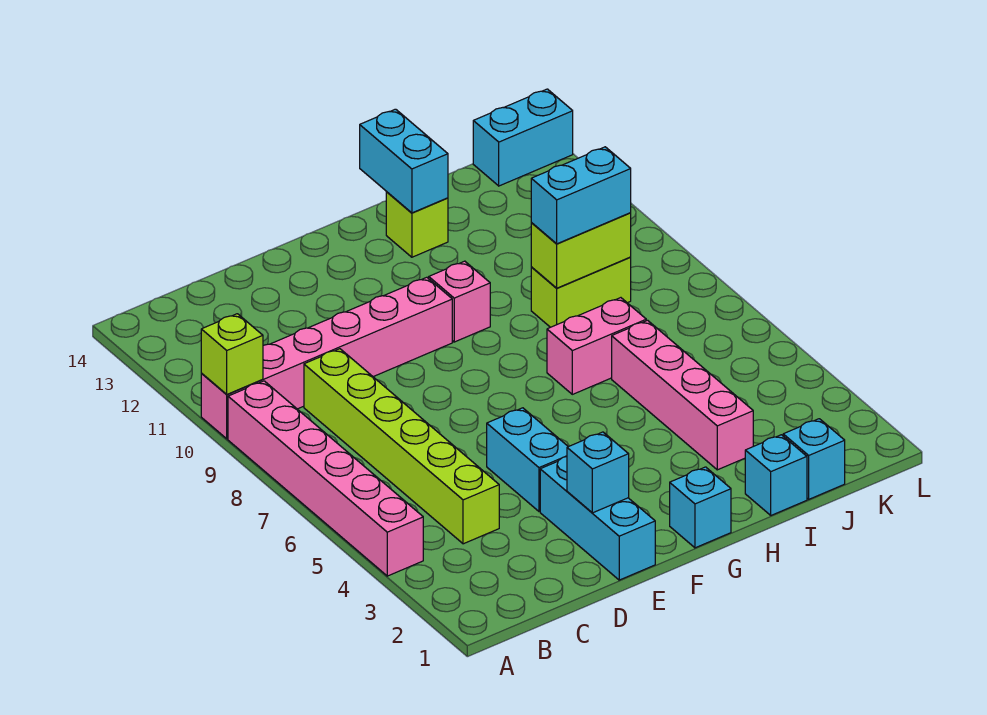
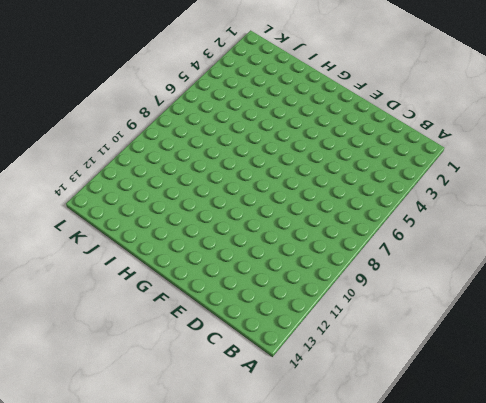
none -> pink brick A4:A9 level 1
none -> pink brick A10:F10 level 1
none -> lime brick C4:C9 level 1

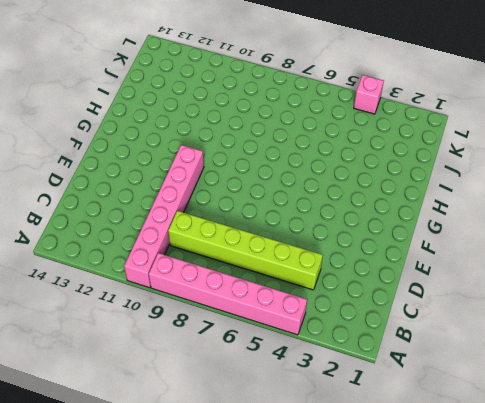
pink brick L4 level 1 -> pink brick G10 level 1
none -> cyan brick E1:E3 level 1
none -> cyan brick E4:E5 level 1
none -> cyan brick G1 level 1

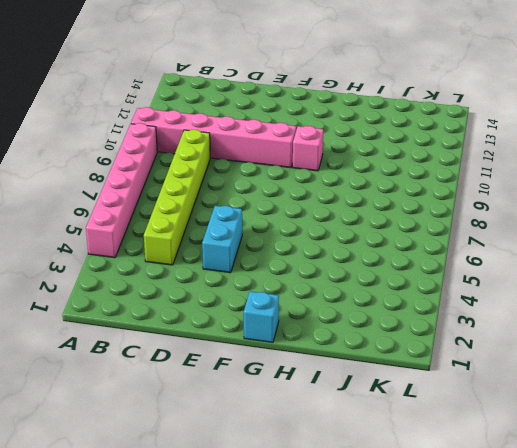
none -> cyan brick E1:E3 level 1
none -> pink brick H7:I7 level 1
none -> lime brick H13 level 1

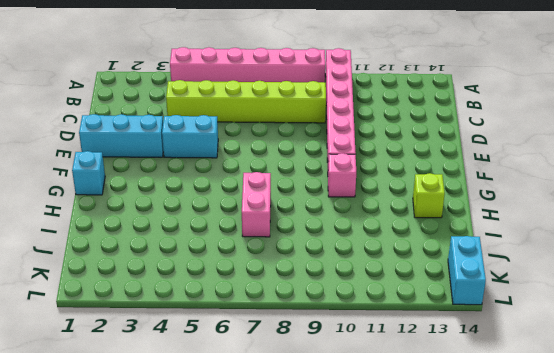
none -> cyan brick I1 level 1
none -> pink brick I3:I6 level 1
none -> lime brick I9:J9 level 1

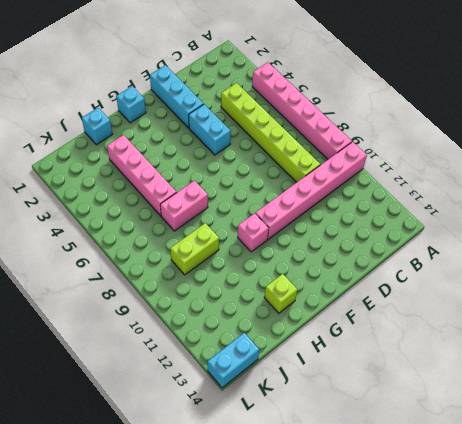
none -> cyan brick J1 level 1
none -> lime brick A10 level 2
none -> cyan brick E2 level 2

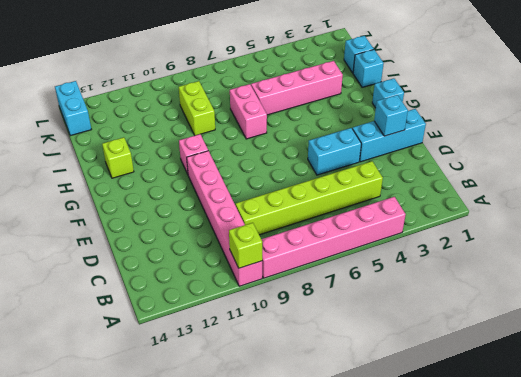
none -> cyan brick H13:H14 level 2
none -> lime brick I9:J9 level 2
none -> cyan brick I9:J9 level 3

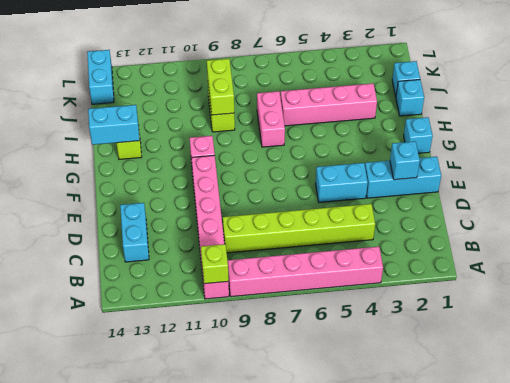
cyan brick C13:D13 level 1 -> cyan brick I9:J9 level 3

